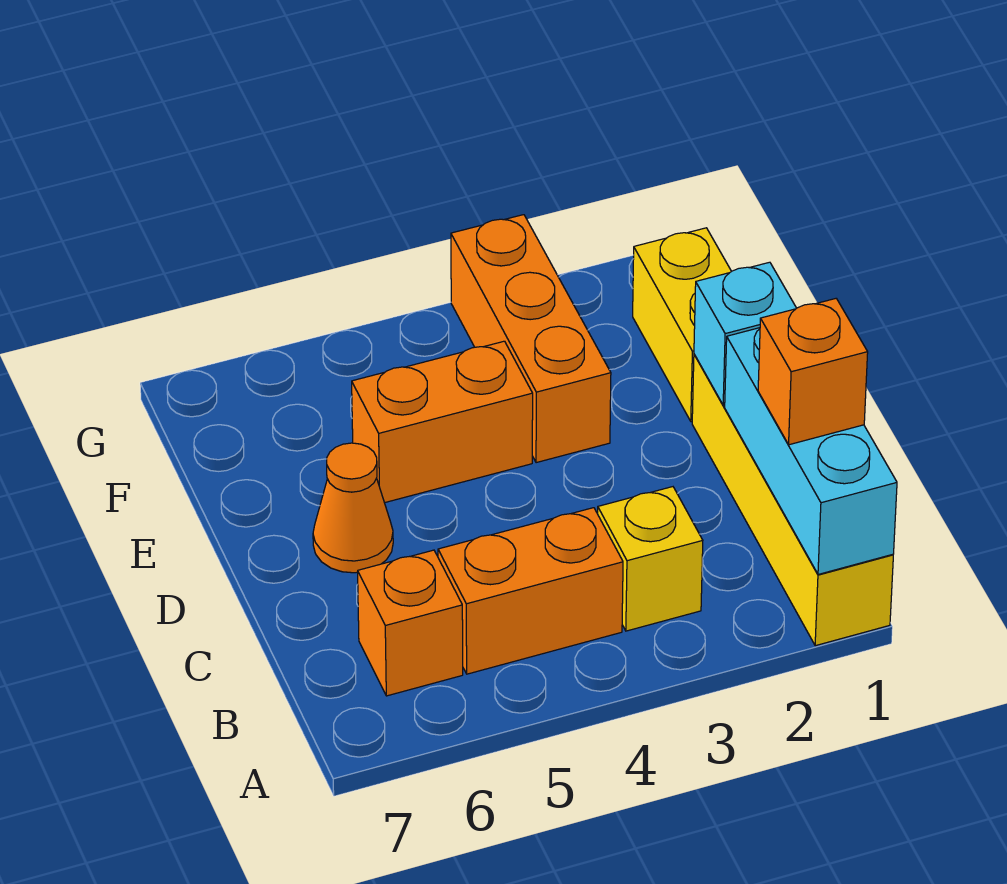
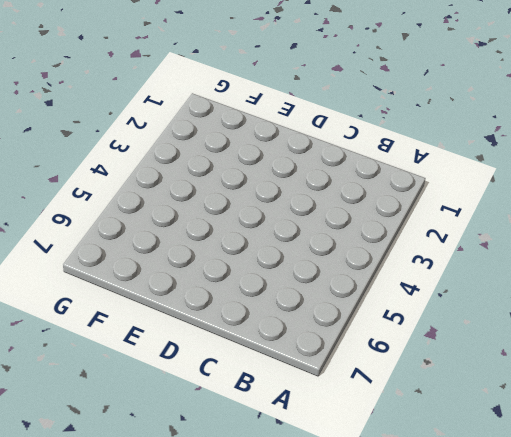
none -> yellow brick A1:D1 level 1
none -> yellow brick B3 level 1

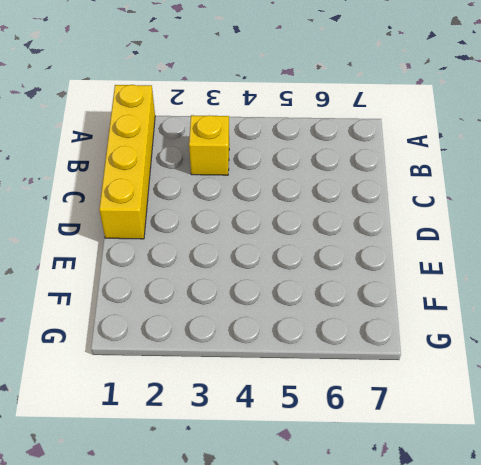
none -> orange brick B4:B5 level 1
none -> orange brick B6 level 1

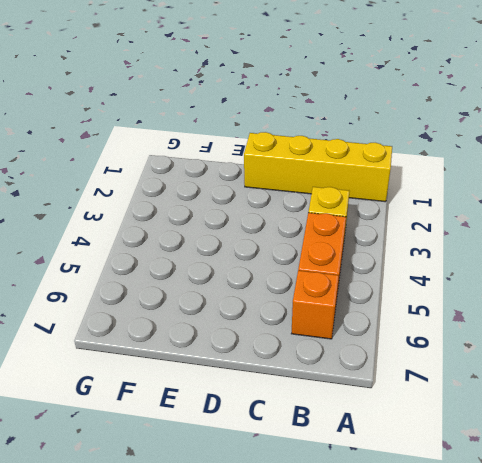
none -> orange cone D6 level 1
none -> yellow brick E1:F1 level 1

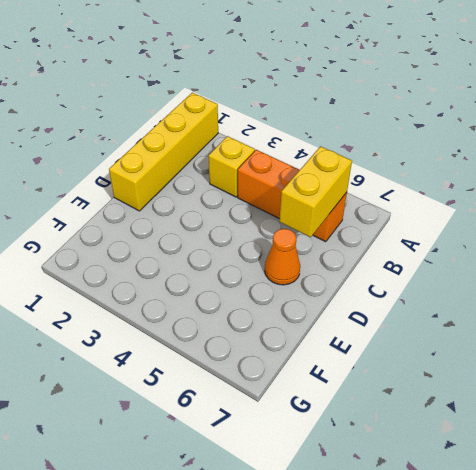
yellow brick B6:C6 level 2 -> yellow brick E1:F1 level 1
none -> orange brick E3:G3 level 1
none -> orange brick E4:E5 level 1

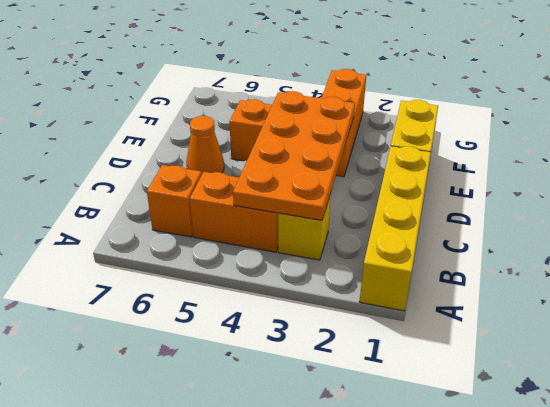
orange plate B3:E4 level 2 -> none
none -> cyan brick A1:C1 level 2
none -> cyan brick D1 level 2

